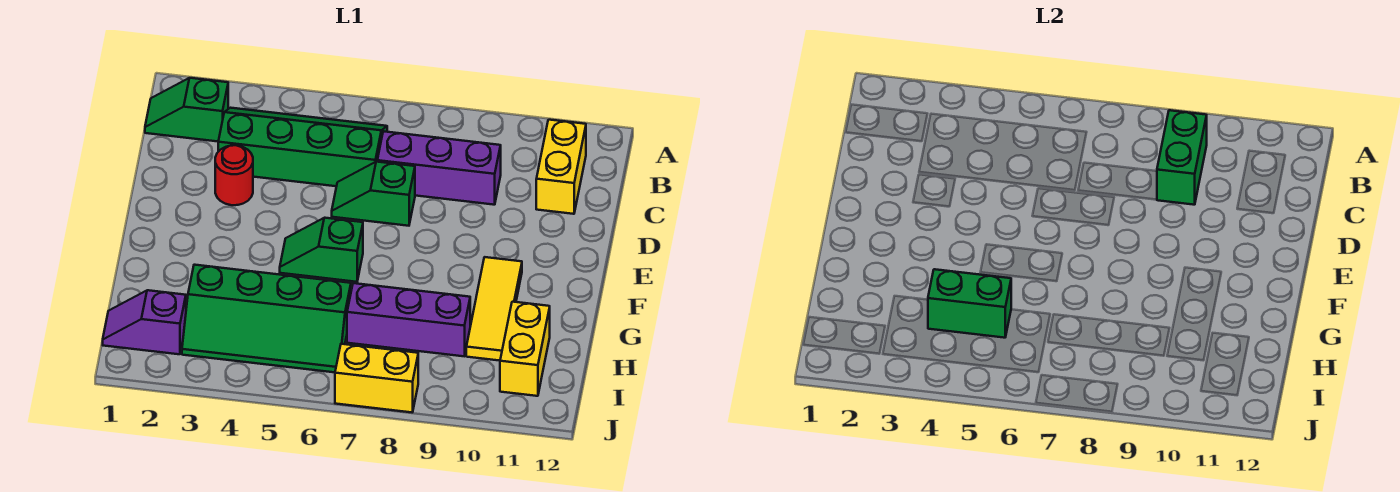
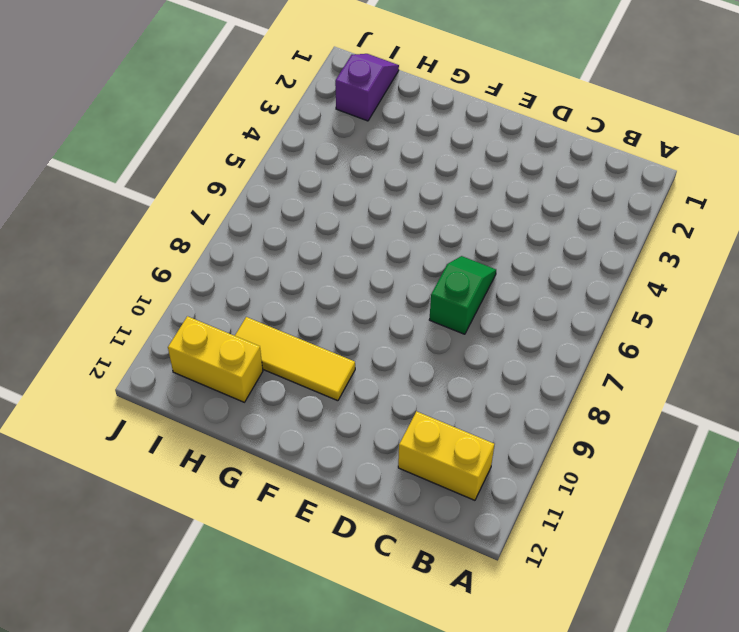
none -> green slope B1:B2 level 1 top 2
none -> green slope B3:C6 level 1 top C
none -> purple brick C7:C9 level 1

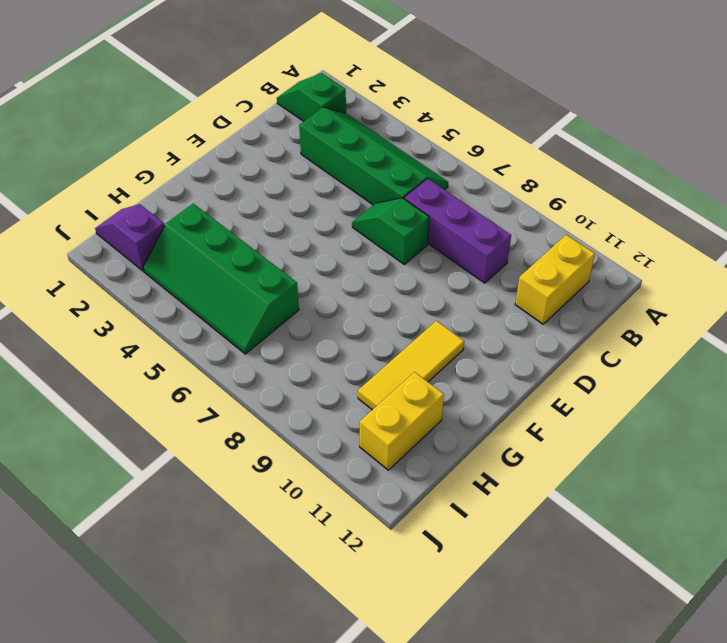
none -> red round brick D3 level 1
none -> green slope F5:F6 level 1 top 6
none -> purple brick H7:H9 level 1

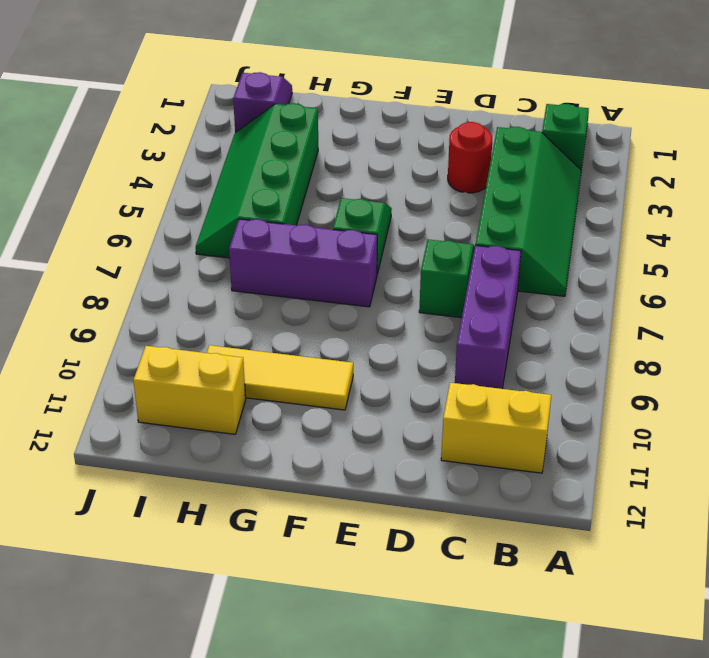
purple brick F7:H7 level 1 -> purple brick H7:H9 level 1
none -> yellow brick J7:J8 level 1
none -> green brick B9:C9 level 2
none -> green brick H4:H5 level 2

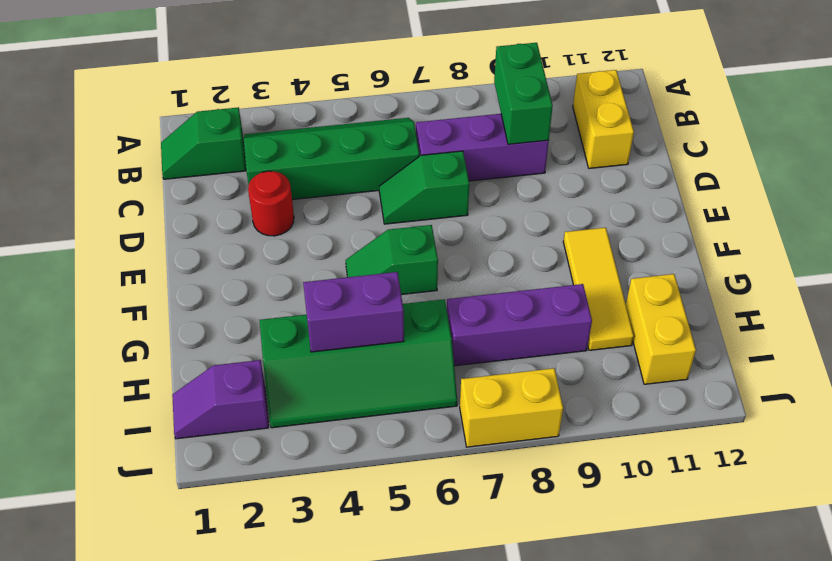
purple brick H4:H5 level 2 -> green brick H4:H5 level 2

